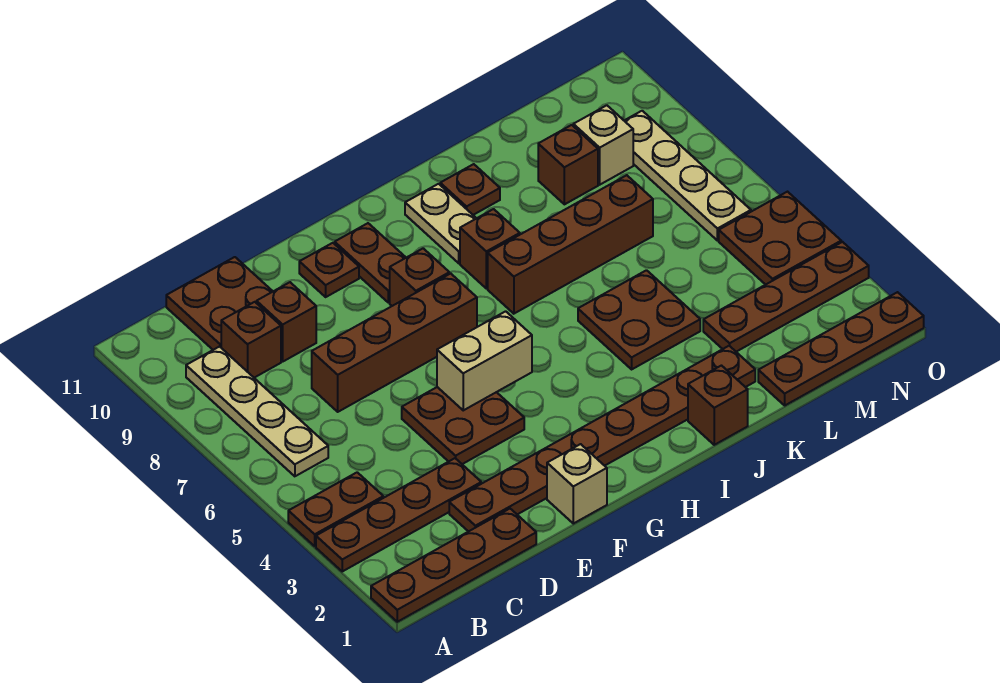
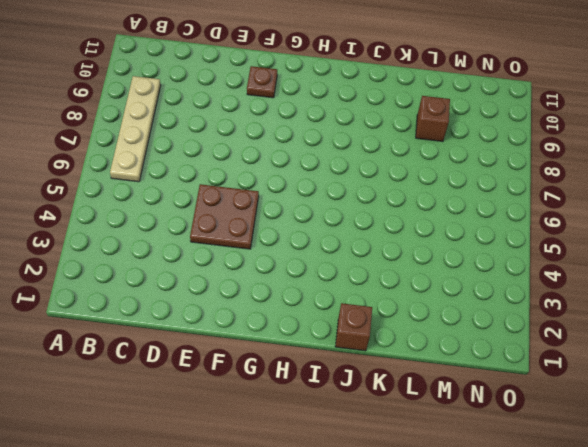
none -> brown plate A1:D1 level 1
none -> brown plate A3:D3 level 1
none -> brown plate A4:B4 level 1

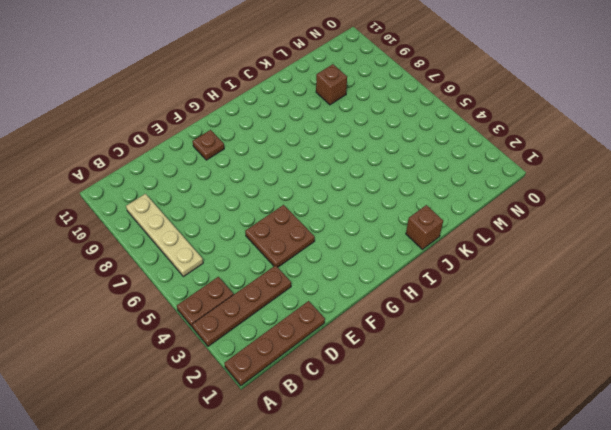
none -> brown brick C9 level 1
none -> brown plate C10:D11 level 1
none -> brown plate D2:K2 level 1

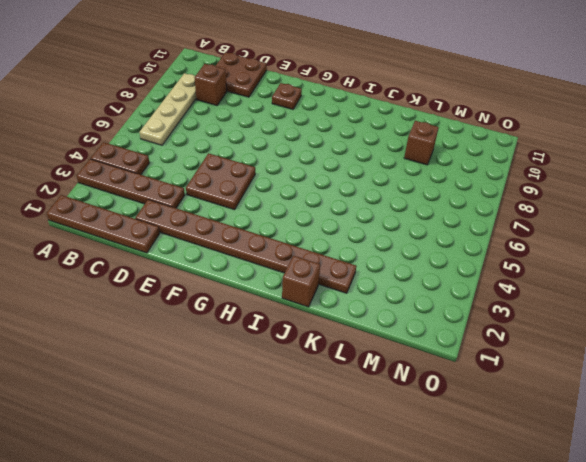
none -> brown brick D7:G7 level 1
none -> brown brick D9 level 1
none -> tan brick F1 level 1

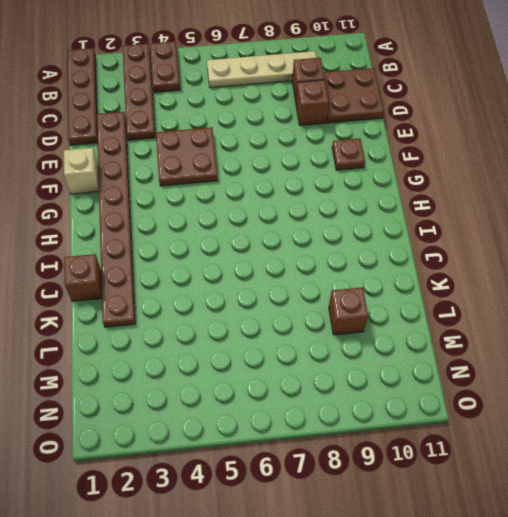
none -> brown brick D7:G7 level 1
none -> brown brick G8 level 1
none -> brown plate G9:G10 level 1

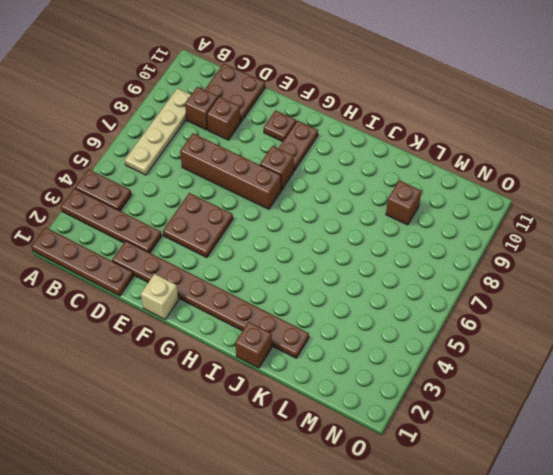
none -> brown brick I7:L7 level 1
none -> brown brick I8 level 1
none -> tan plate I9:I10 level 1

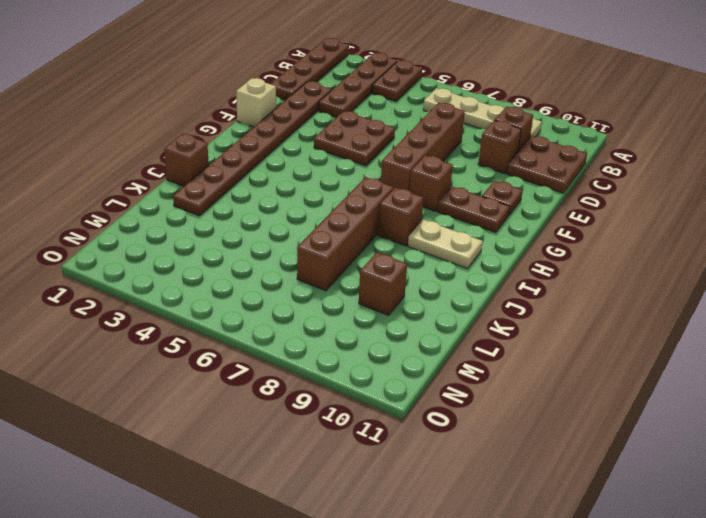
none -> brown plate J4:K5 level 1
none -> brown plate J10 level 1
none -> brown plate L1:O1 level 1

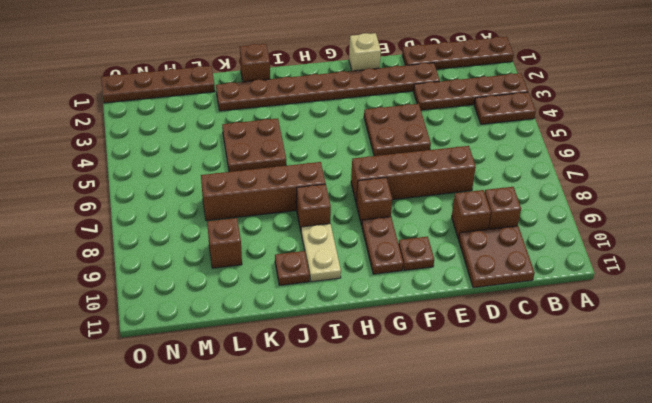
none -> tan plate B6:B9 level 1
none -> brown plate L3:O3 level 1
none -> tan brick M9 level 1

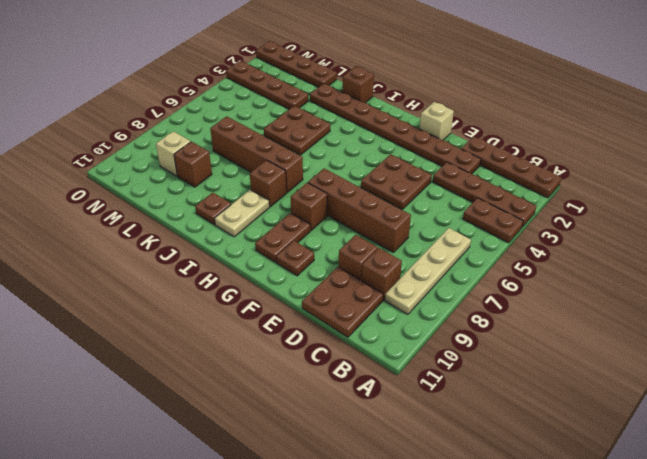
none -> brown plate N4:O5 level 1
none -> tan plate N6:N9 level 1
none -> tan brick F5:G5 level 2

